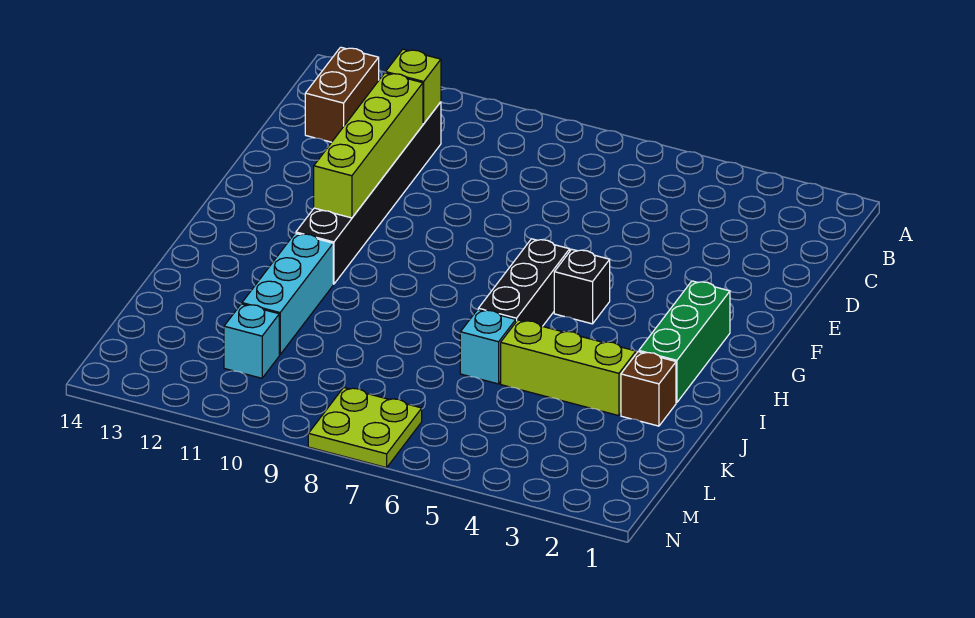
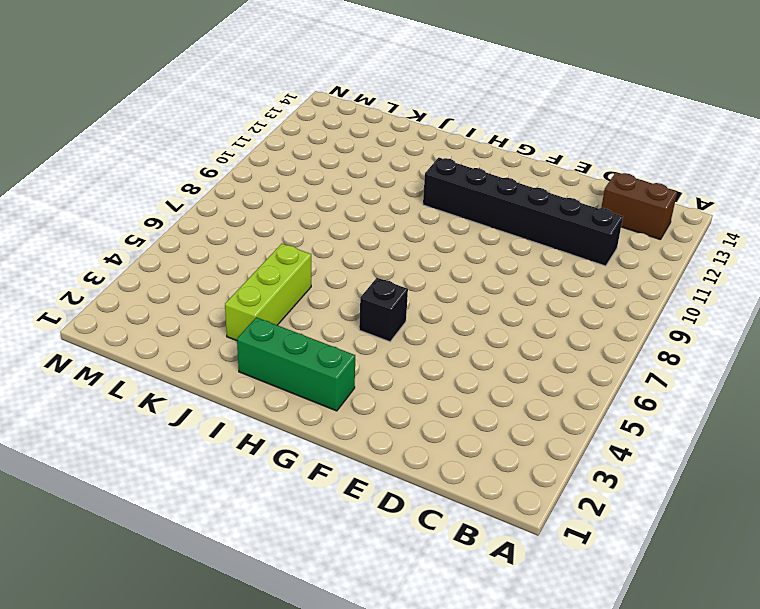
none -> black brick G6:I6 level 1
none -> cyan brick I11:K11 level 1
none -> brown brick J2 level 1

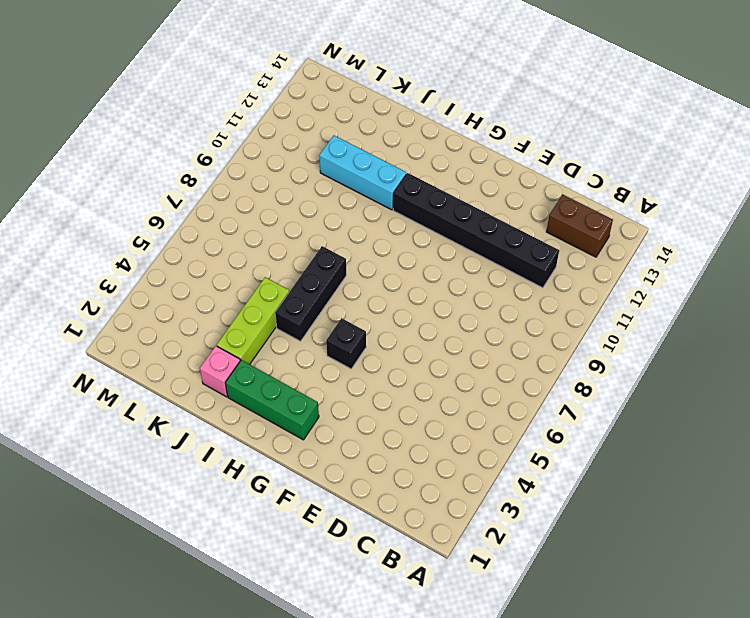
black brick I5:I7 level 1 -> black brick G6:I6 level 1
pink brick J2 level 1 -> brown brick J2 level 1
none -> cyan brick J6 level 1
none -> cyan brick L11 level 1
none -> lime plate M7:N8 level 1

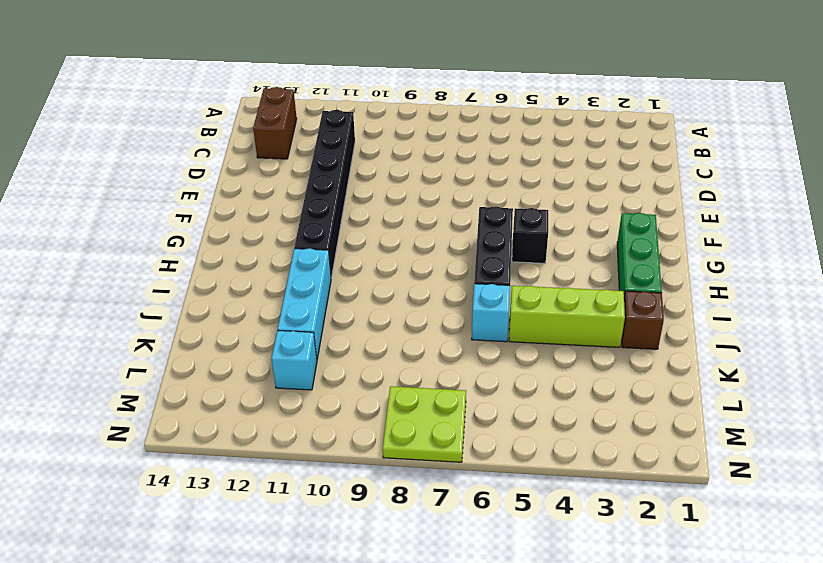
none -> lime brick C11 level 2
none -> lime brick D11:G11 level 2

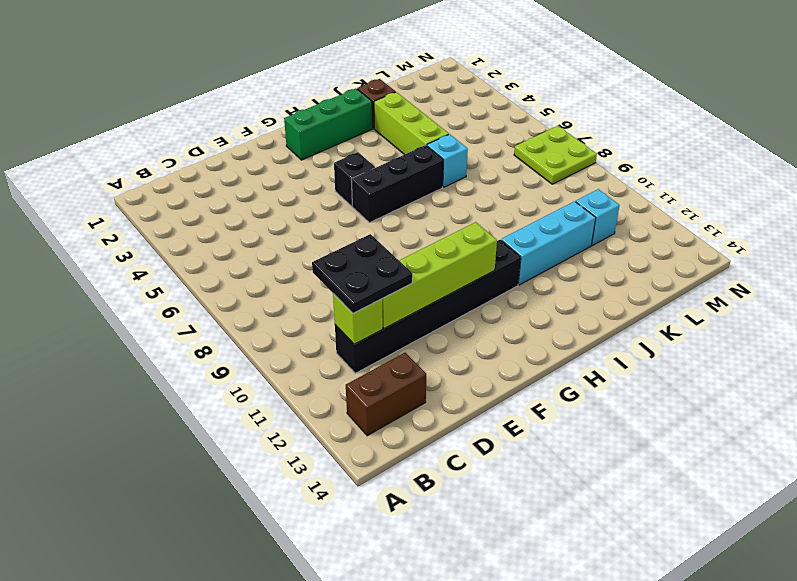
black plate C10:D11 level 3 -> none

